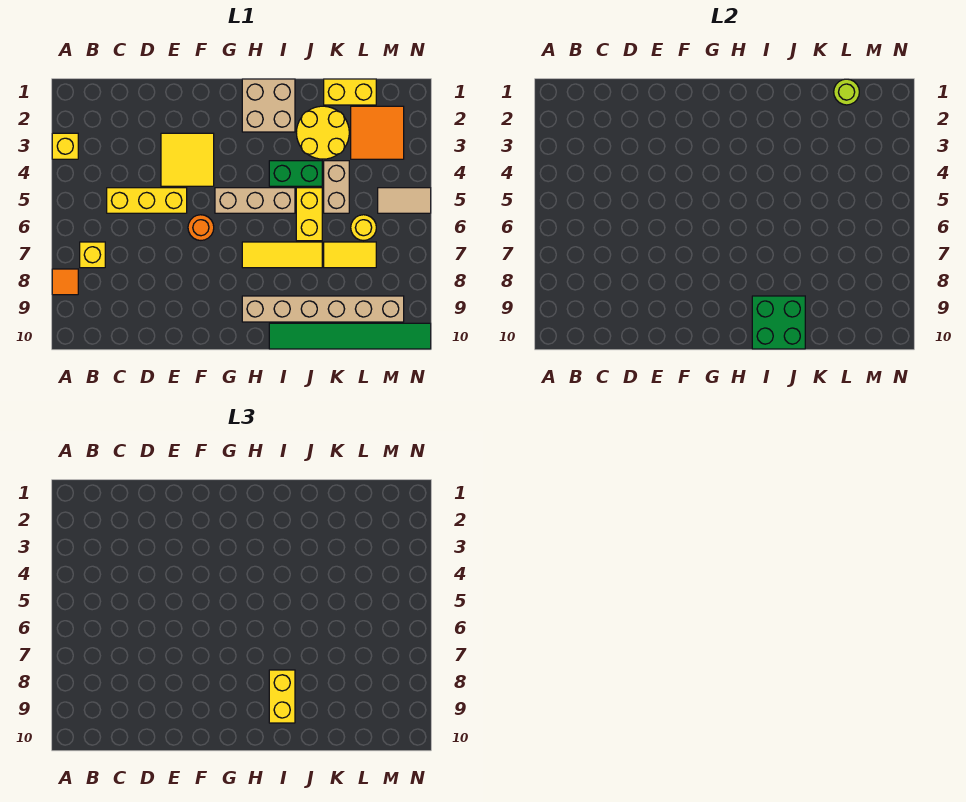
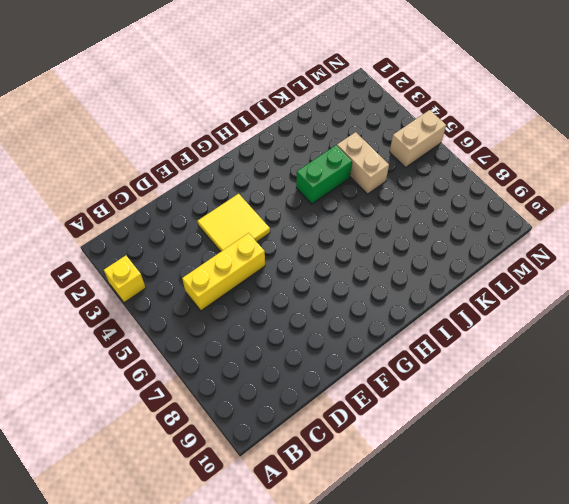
tan brick M5:N5 level 1 -> tan tile M5:N5 level 1
none -> orange tile A8 level 1
none -> yellow brick B7 level 1
none -> orange round brick F6 level 1

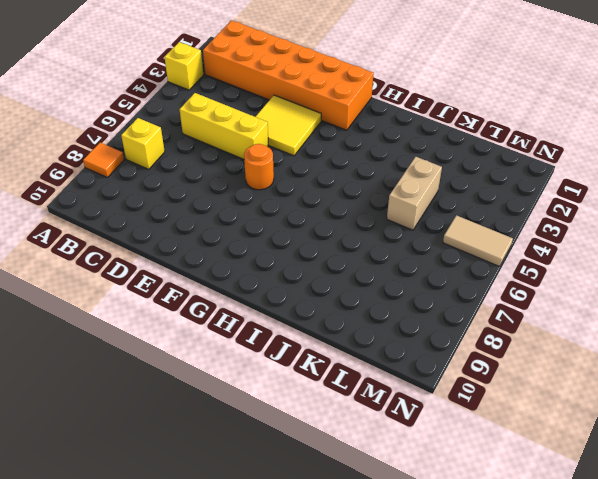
orange brick B1:G2 level 1 -> none
none -> tan brick G5:I5 level 1
none -> tan brick H1:I2 level 1
none -> yellow tile H7:J7 level 1

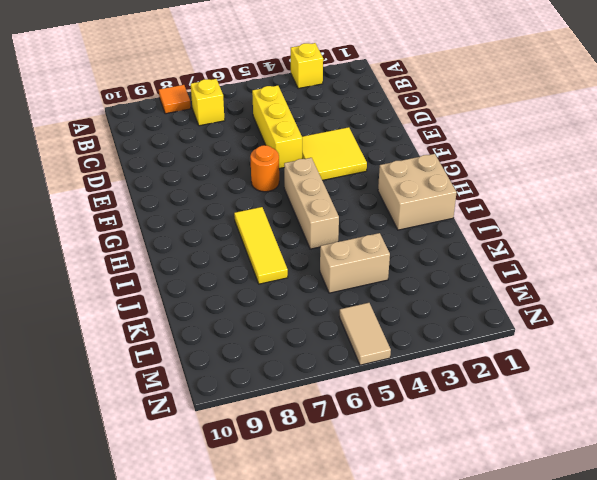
none -> tan brick H9:M9 level 1
none -> green brick I4:J4 level 1
none -> green tile I10:N10 level 1

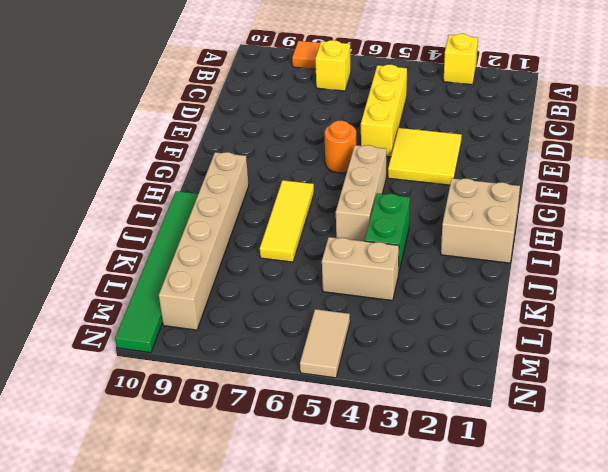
none -> yellow round brick J2:K3 level 1
none -> yellow brick J5:J6 level 1
none -> yellow brick K1:L1 level 1

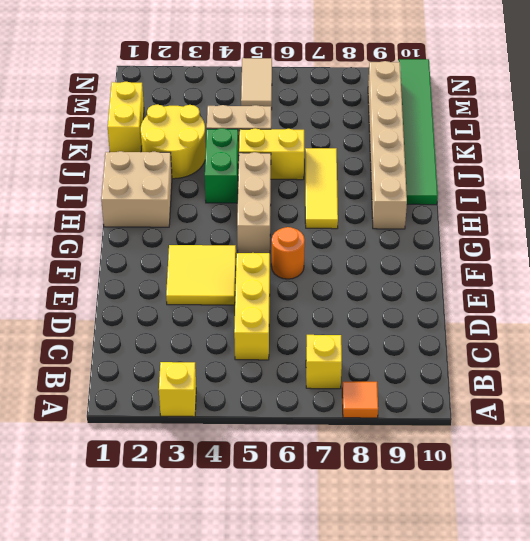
none -> yellow tile K7:L7 level 1
none -> orange tile L2:M3 level 1
none -> yellow round brick L6 level 1

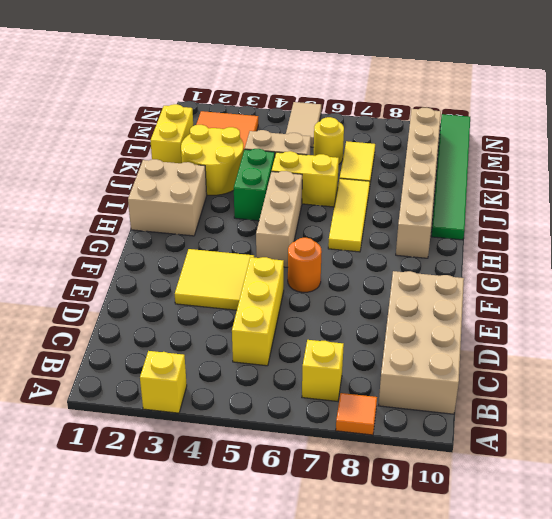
tan brick B9:E10 level 1 -> none
none -> green brick I9:J10 level 2
none -> lime round brick L1 level 2
none -> yellow brick I8:I9 level 3

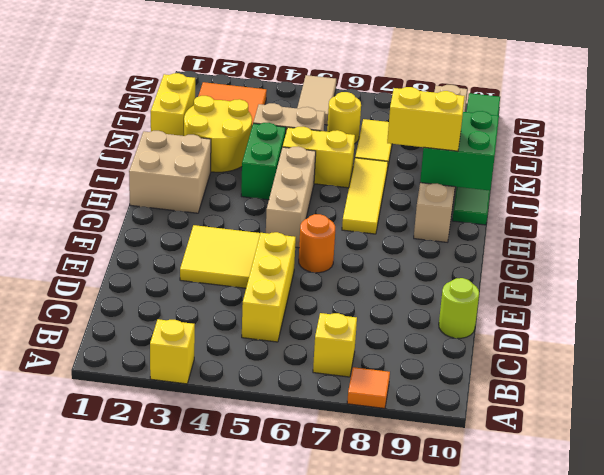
lime round brick D10 level 1 -> lime round brick L1 level 2

